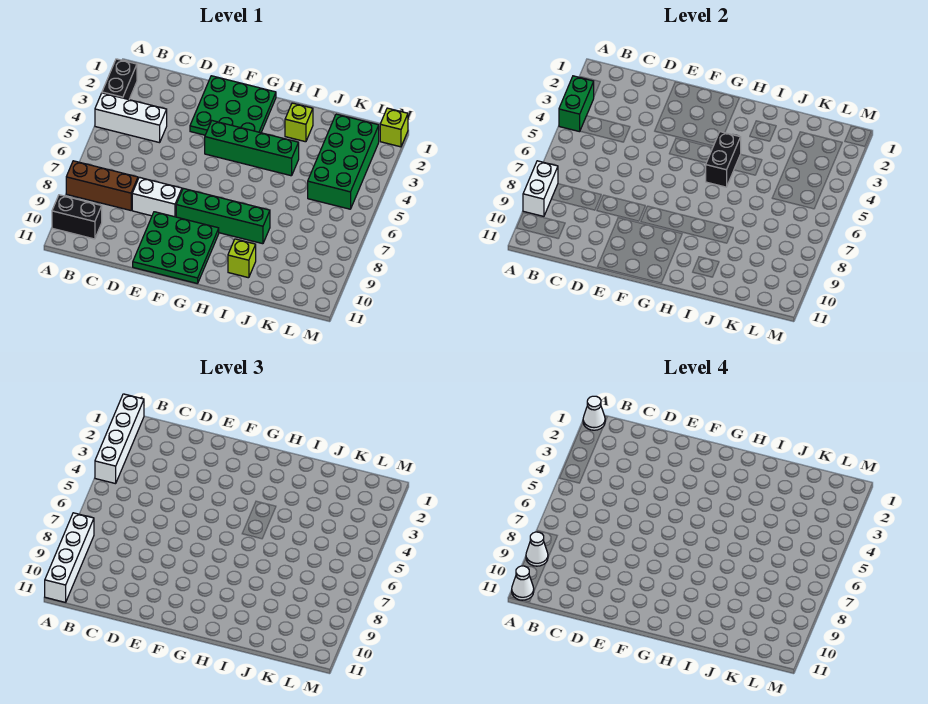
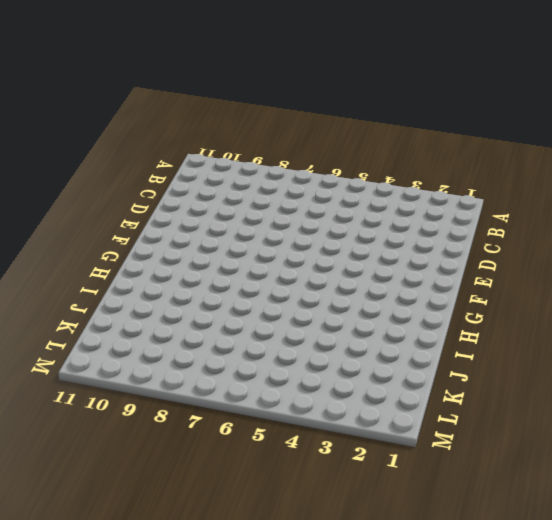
none -> black brick A2:A3 level 1
none -> white brick A4:C4 level 1
none -> brown brick A8:C8 level 1

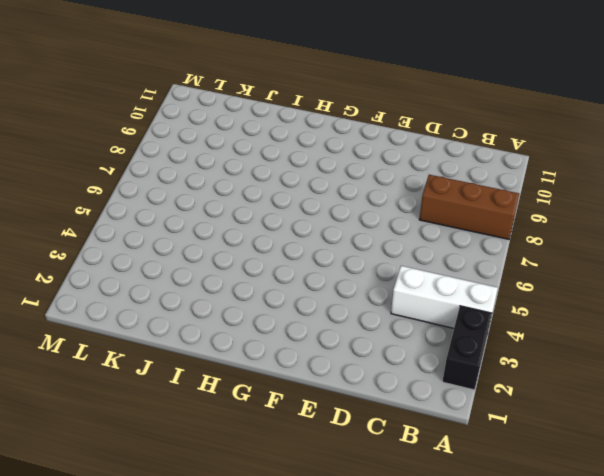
none -> black brick A10:B10 level 1
none -> white brick D8:E8 level 1
none -> green plate E1:G3 level 1

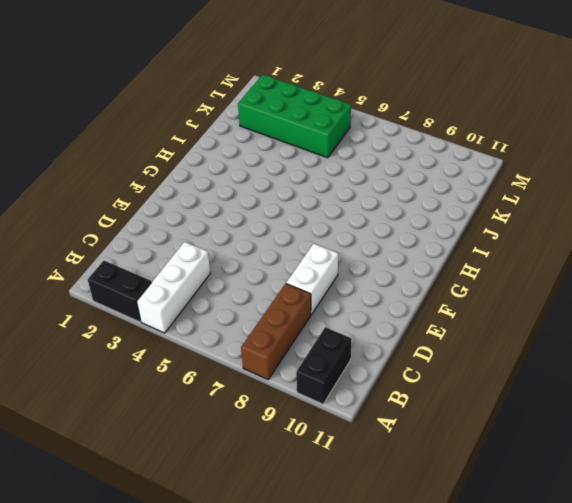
none -> green plate E1:G3 level 1
none -> green plate E9:G11 level 1
none -> green brick F4:I4 level 1

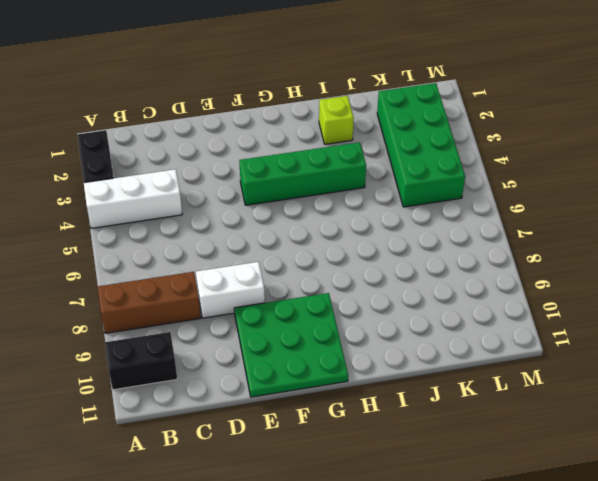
none -> green plate E1:G3 level 1
none -> green brick F8:I8 level 1
none -> lime brick I10 level 1

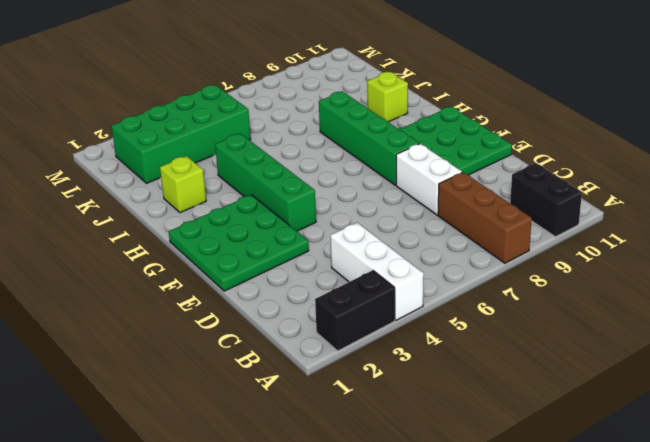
none -> lime brick M1 level 1
none -> green brick A3:A4 level 2
none -> white brick A8:A9 level 2

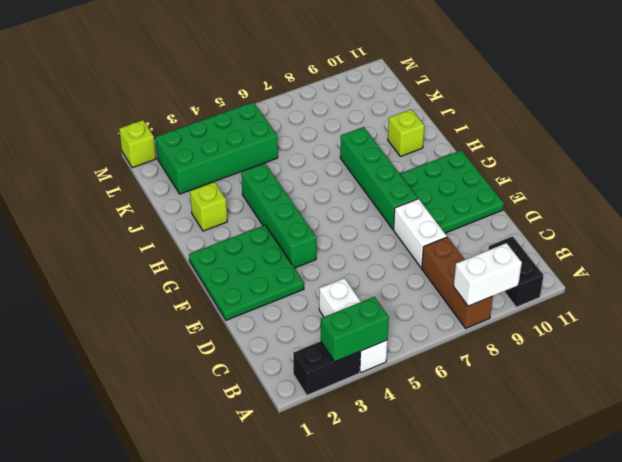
none -> black brick H4:H5 level 2
none -> white brick A1:A4 level 3
none -> white brick A8:A11 level 3

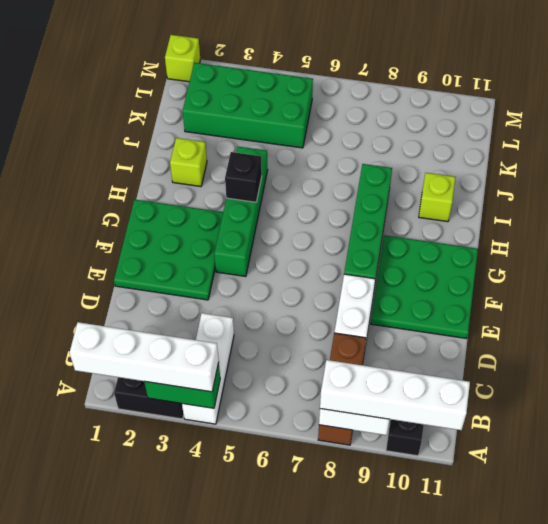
black brick H4 level 2 -> black brick H4:H5 level 2
none -> white cone A1 level 4
none -> white cone A9 level 4
none -> white cone A11 level 4

